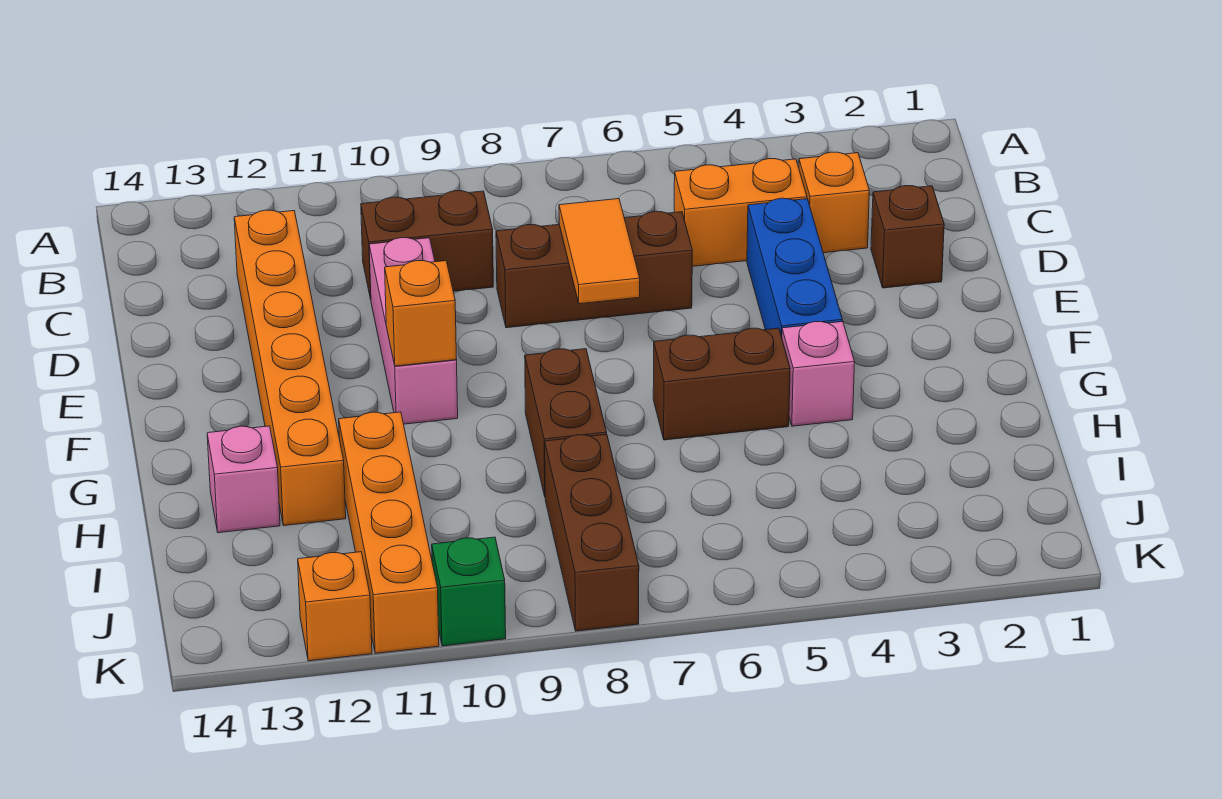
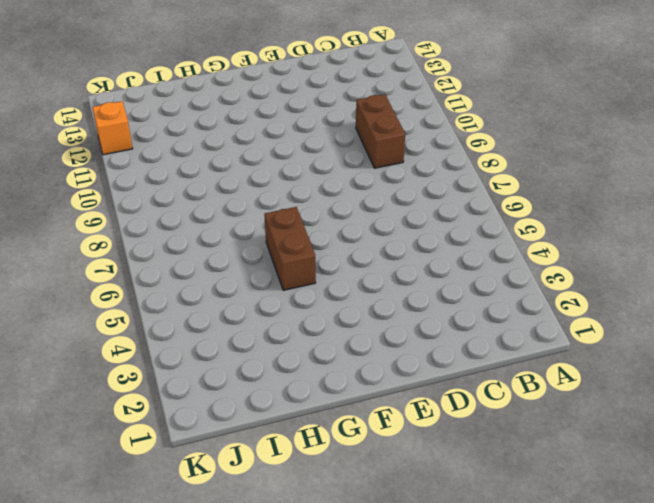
none -> orange brick C3 level 1
none -> orange brick C4:C5 level 1
none -> orange brick C12:H12 level 1

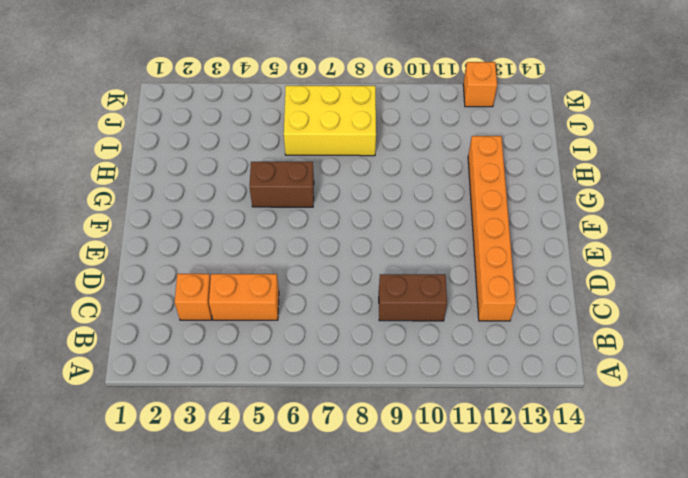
yellow brick I6:J8 level 1 -> brown brick I8:K8 level 1
none -> brown brick D2 level 1
none -> blue brick D4:F4 level 1
none -> brown brick D6:D8 level 1

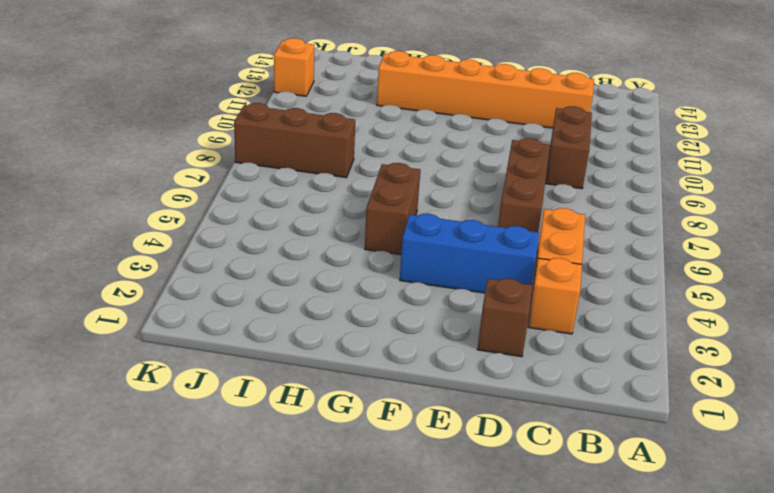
none -> pink brick D10:F10 level 1
none -> pink brick G4 level 1
none -> brown brick G8:H8 level 1

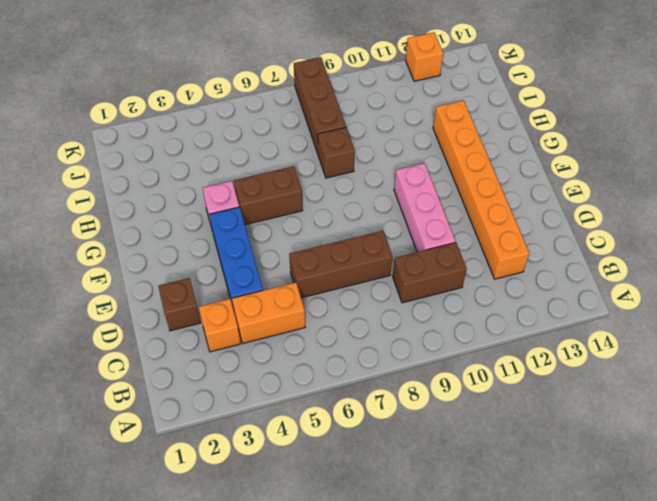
brown brick H8 level 1 -> brown brick G8:H8 level 1
none -> orange brick H11:K11 level 1
none -> pink brick H13 level 1
none -> green brick K10 level 1

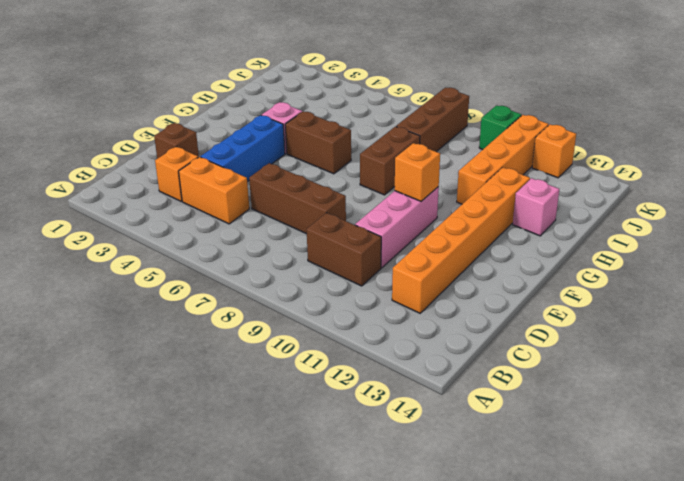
none -> orange tile D7:E7 level 2

